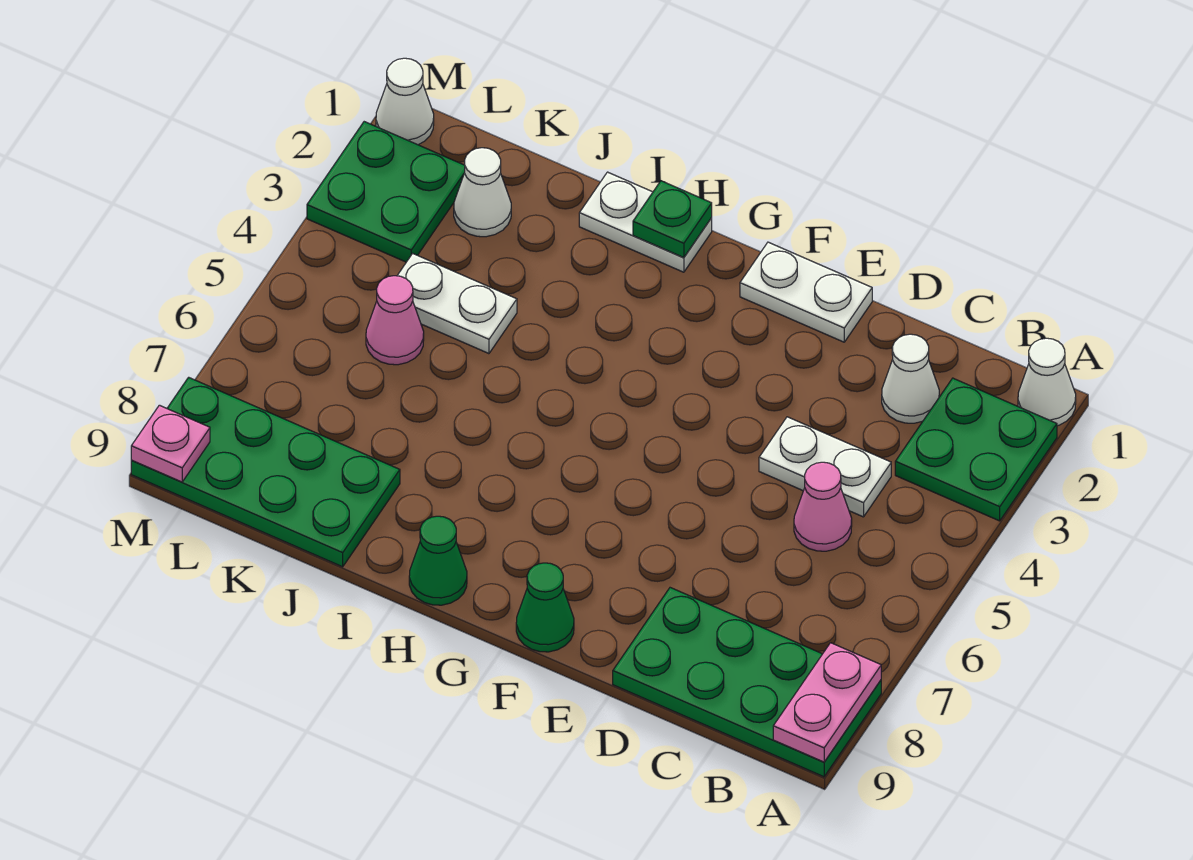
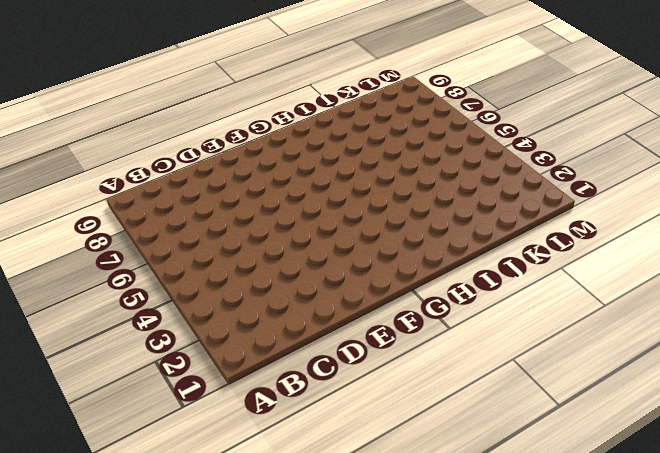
none -> white cone A1 level 1
none -> green plate A2:B3 level 1
none -> green plate A8:D9 level 1

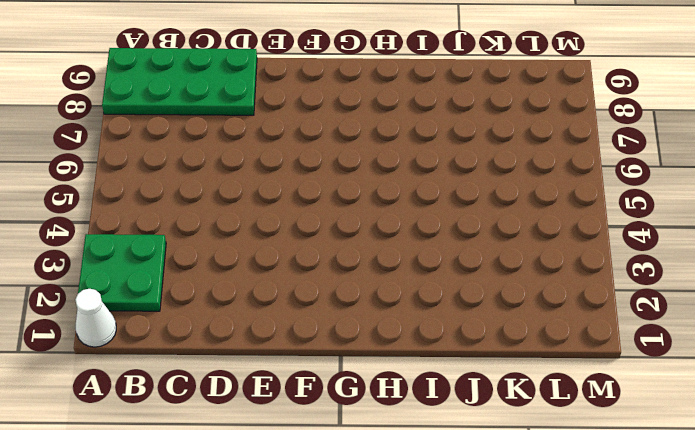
none -> white cone C2 level 1
none -> white plate C4:D4 level 1
none -> pink cone C5 level 1

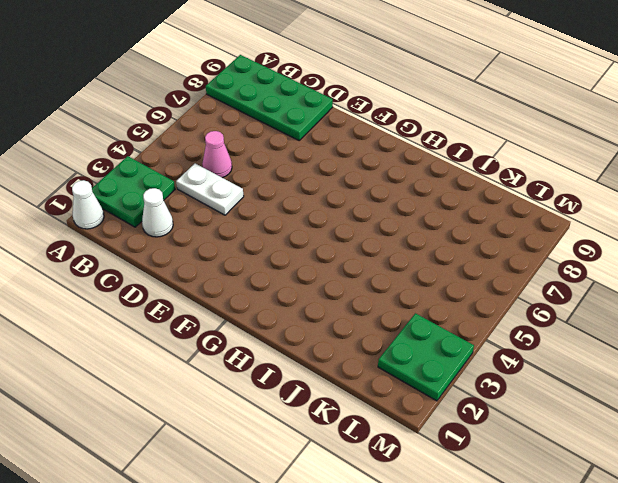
none -> white plate E1:F1 level 1
none -> green cone F9 level 1
none -> white plate H1:I1 level 1

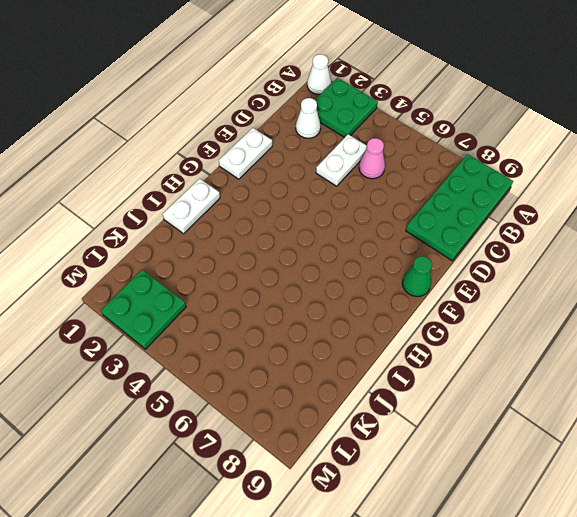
none -> green cone H9 level 1
none -> white plate J4:K4 level 1
none -> green plate J8:M9 level 1

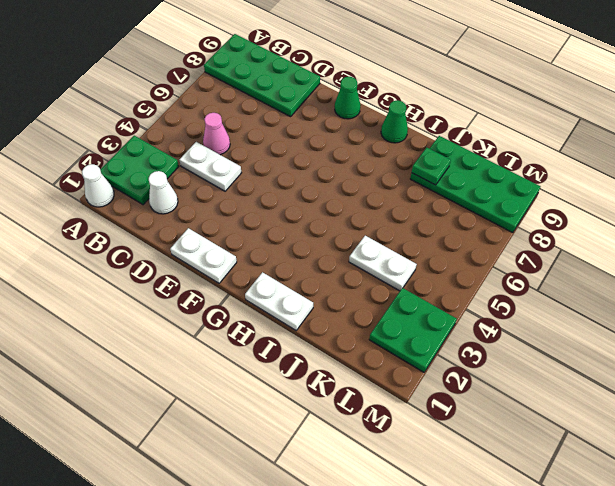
green plate J8 level 2 -> green plate H1 level 2
none -> white cone K2 level 1
none -> pink cone K5 level 1
none -> white cone M1 level 1

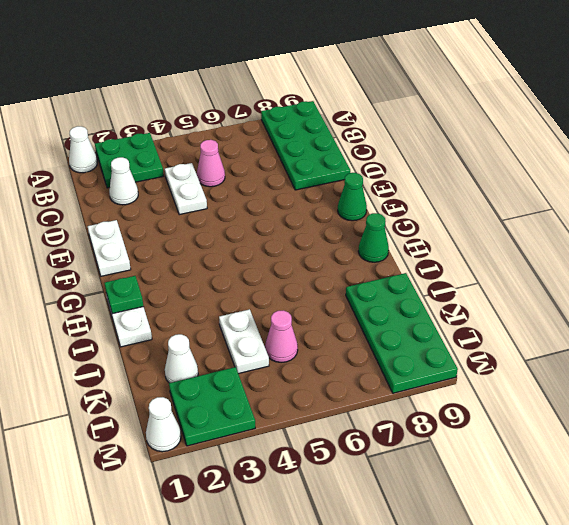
none -> pink plate A8:A9 level 2
none -> pink plate M9 level 2

